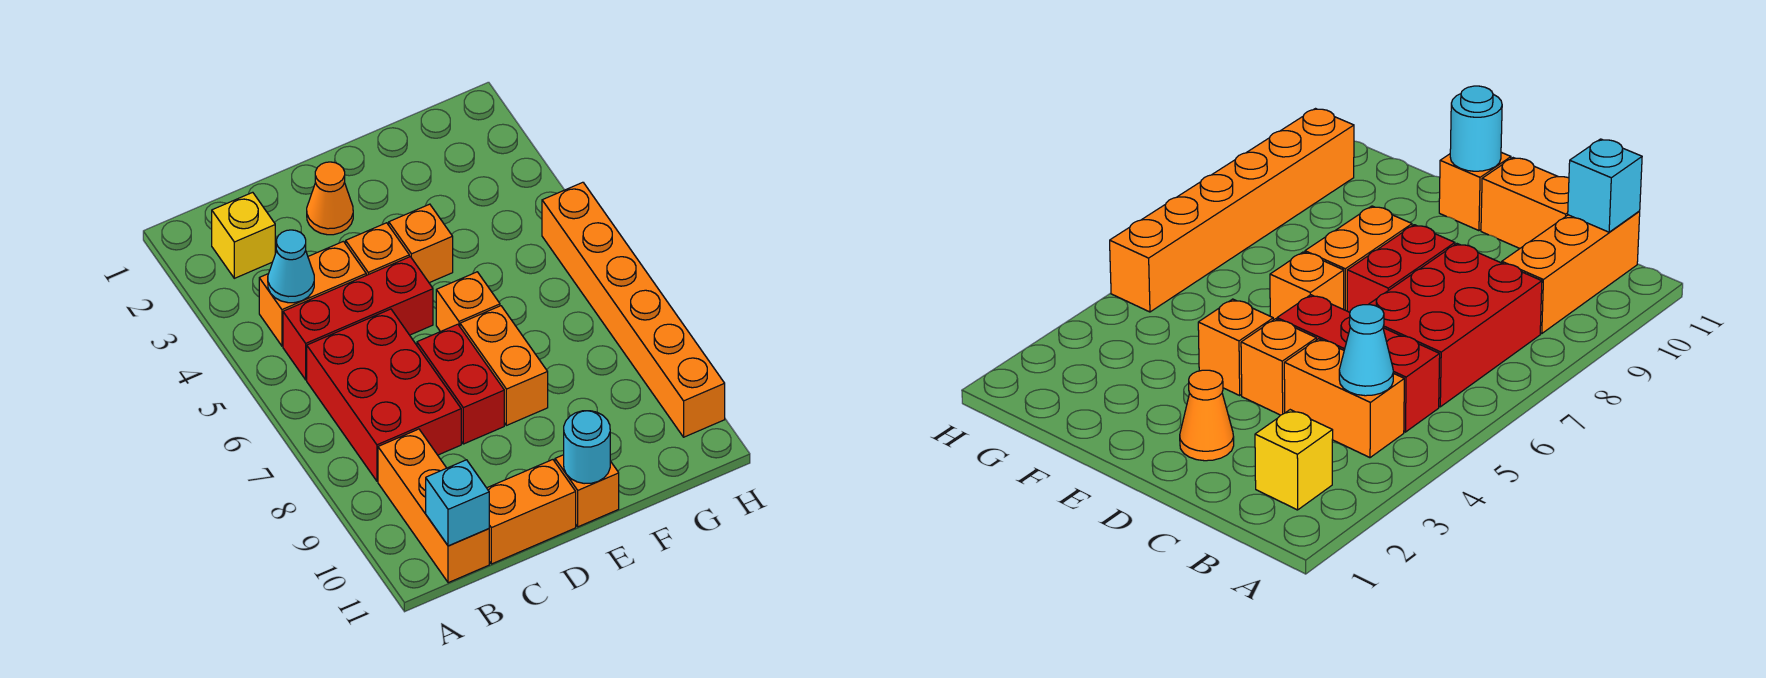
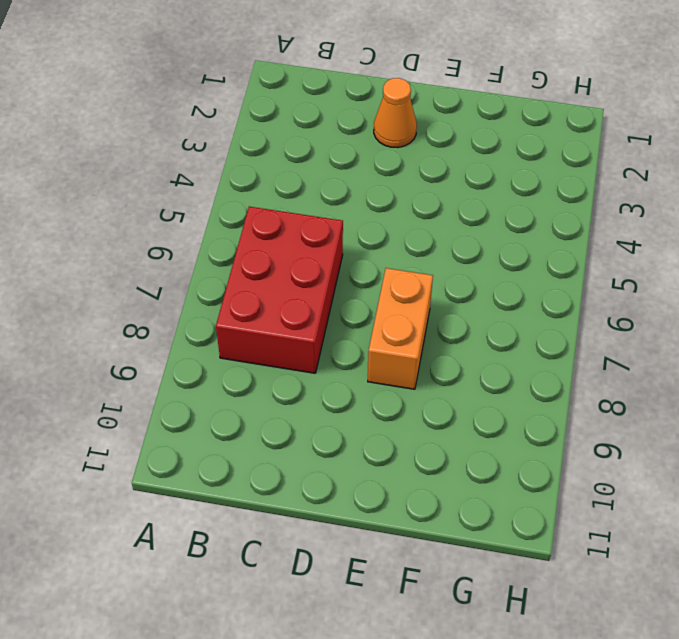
none -> yellow brick B2 level 1
none -> orange brick B4:C4 level 1
none -> red brick B5:D5 level 1

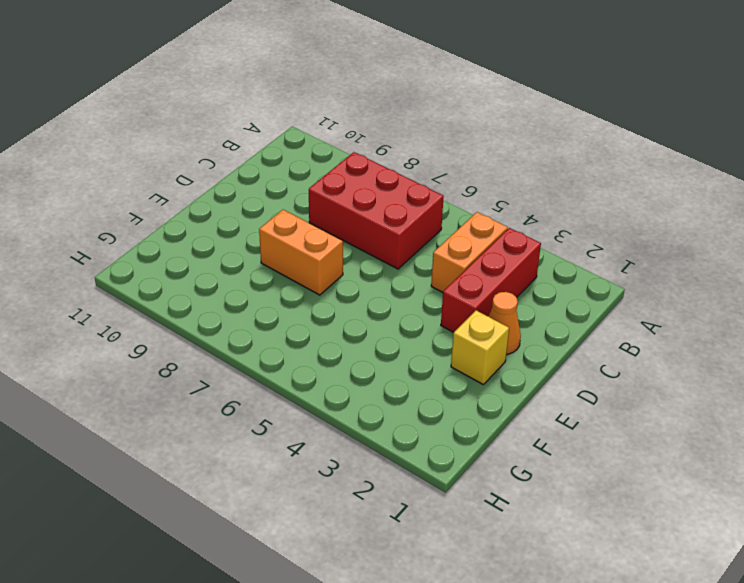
red brick B3:D3 level 1 -> red brick B5:D5 level 1
yellow brick E2 level 1 -> yellow brick B2 level 1
none -> orange brick B9:B11 level 1
none -> orange brick C11:D11 level 1
none -> orange brick D4 level 1

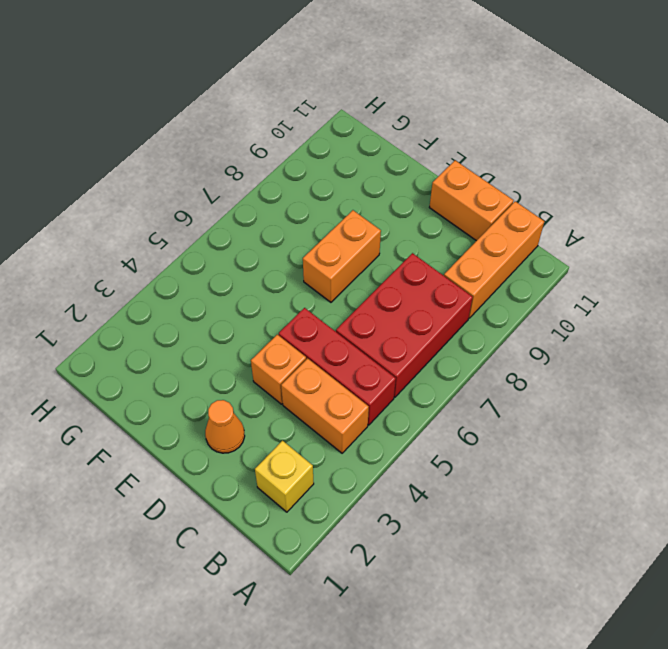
none -> red brick D7:D8 level 1
none -> orange brick E4 level 1
none -> orange brick E6 level 1

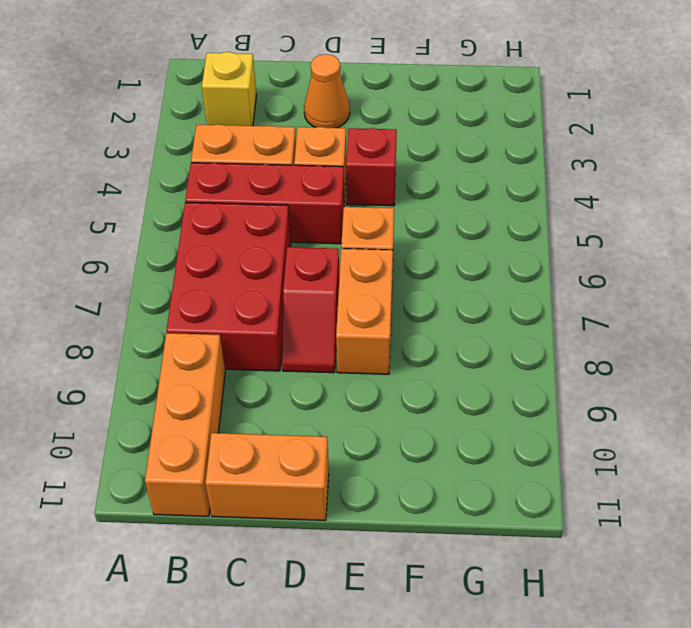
red slope D7:D8 level 1 top 7 -> red brick D7:D8 level 1
red brick E4 level 1 -> orange brick E4 level 1
none -> orange brick E11 level 1
none -> orange brick H5:H10 level 1
none -> cyan cone B4 level 2

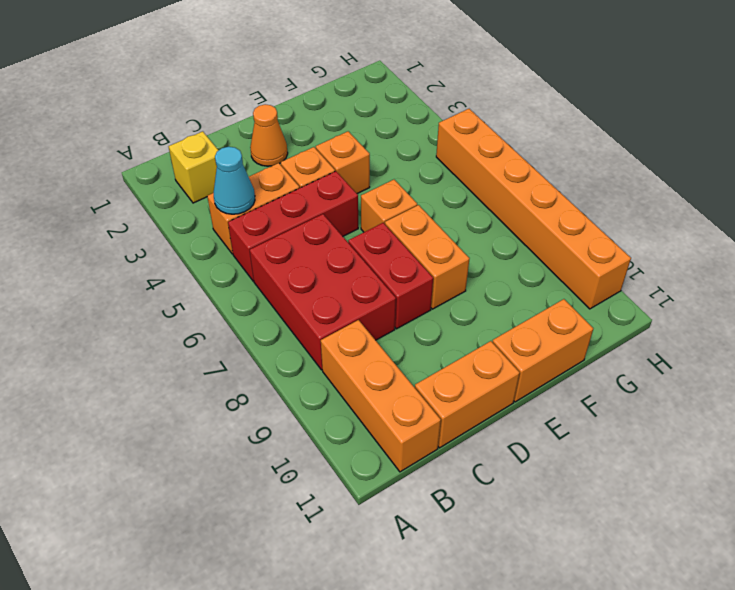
orange brick E11:F11 level 1 -> orange brick E11 level 1
none -> cyan brick B11 level 2
none -> cyan round brick E11 level 2

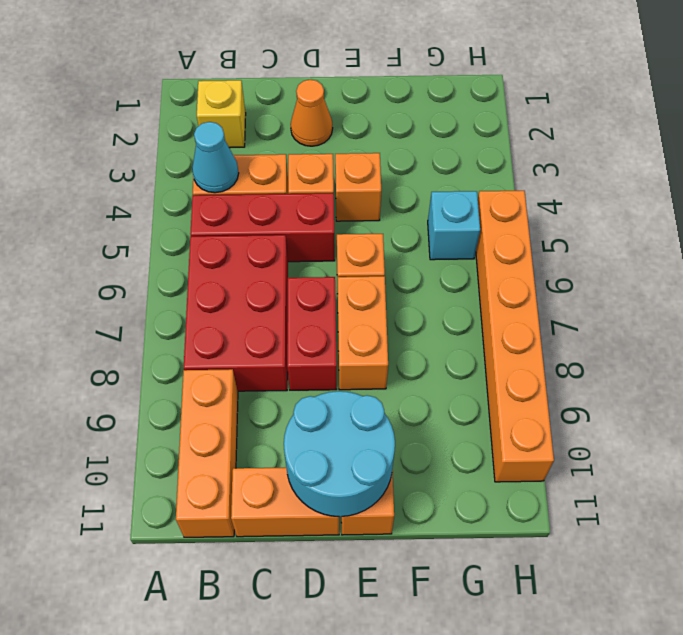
cyan round brick D10:E11 level 2 -> cyan round brick E11 level 2
cyan brick G5 level 1 -> cyan brick B11 level 2

